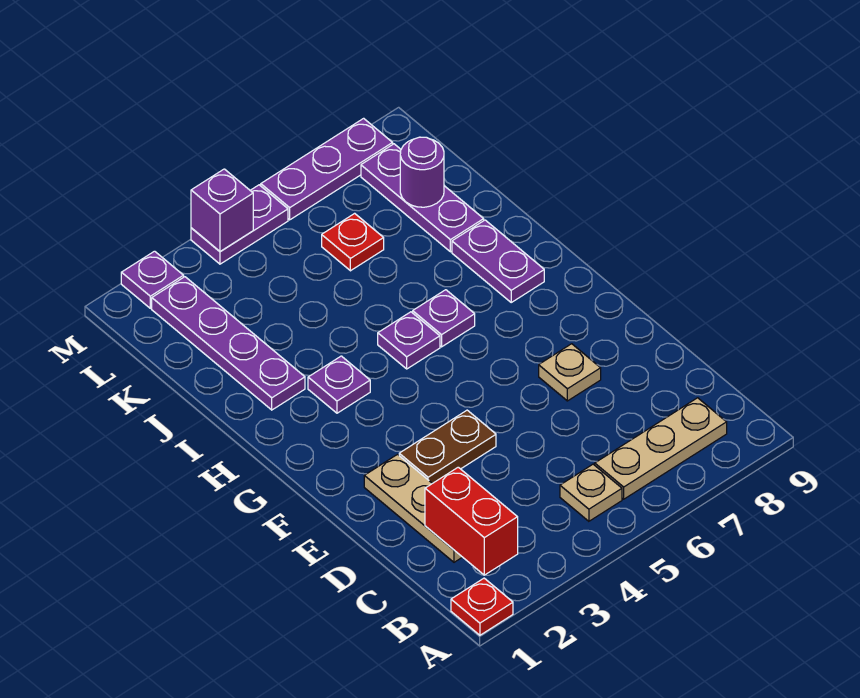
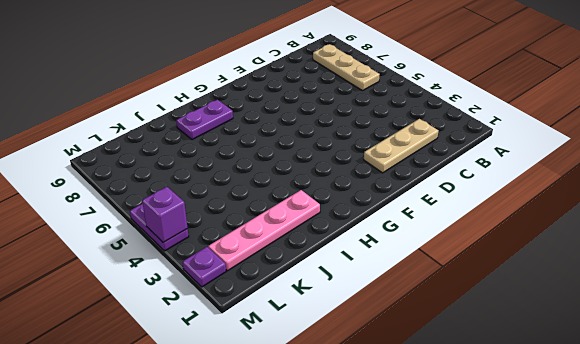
pink plate I2:L2 level 1 -> purple plate I2:L2 level 1
none -> red plate A1 level 1
none -> tan plate B5 level 1
none -> brown plate E3:E4 level 1

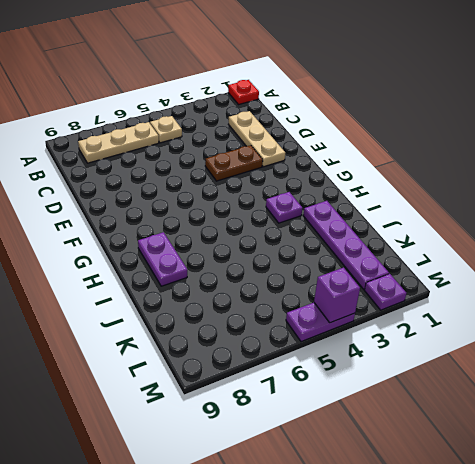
none -> tan plate E7 level 1
none -> purple plate H5 level 1
none -> purple plate H6 level 1

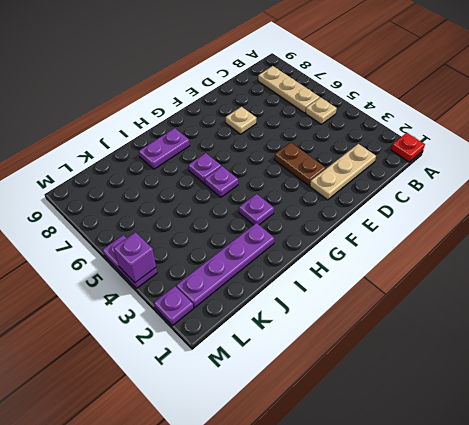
none -> purple plate J8:L8 level 1
none -> red plate K6 level 1
none -> purple plate M6:M8 level 1

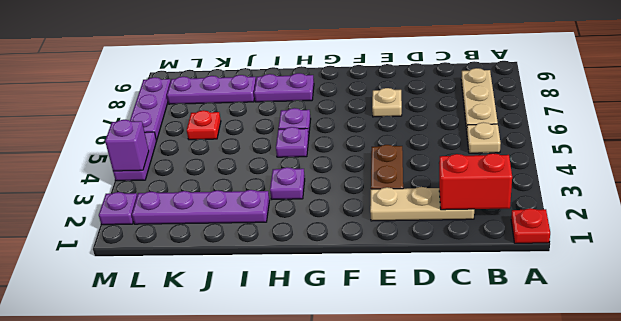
none -> purple round brick K8 level 2

